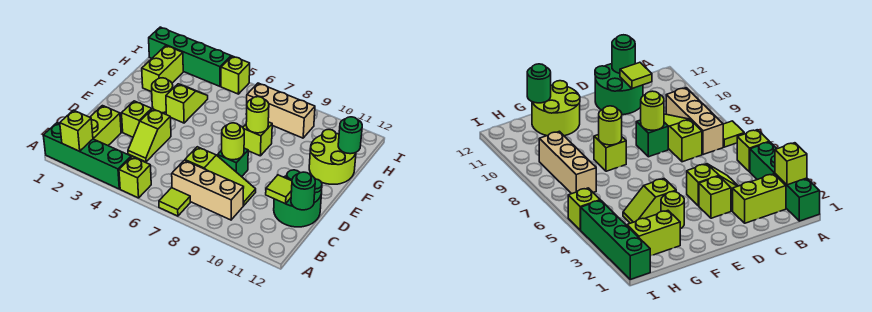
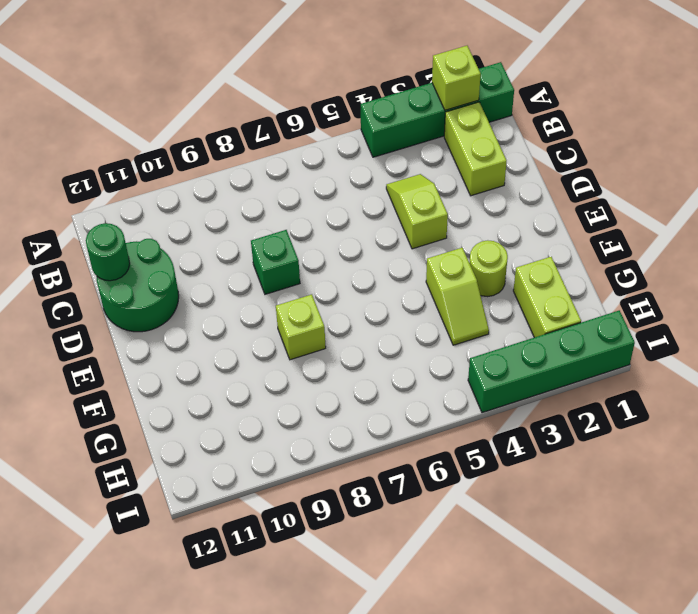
none -> lime brick A5 level 1
none -> lime tile A7 level 1
none -> tan brick B7:B9 level 1

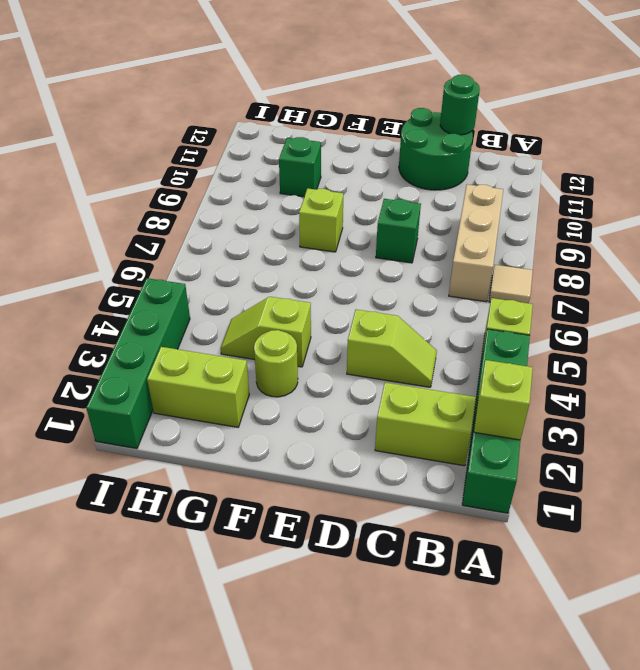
tan tile A7 level 1 -> lime tile A7 level 1
green brick G10 level 1 -> none
none -> lime slope C7:C9 level 1 top 7
none -> lime brick D3 level 1
none -> lime round brick F11:G12 level 1

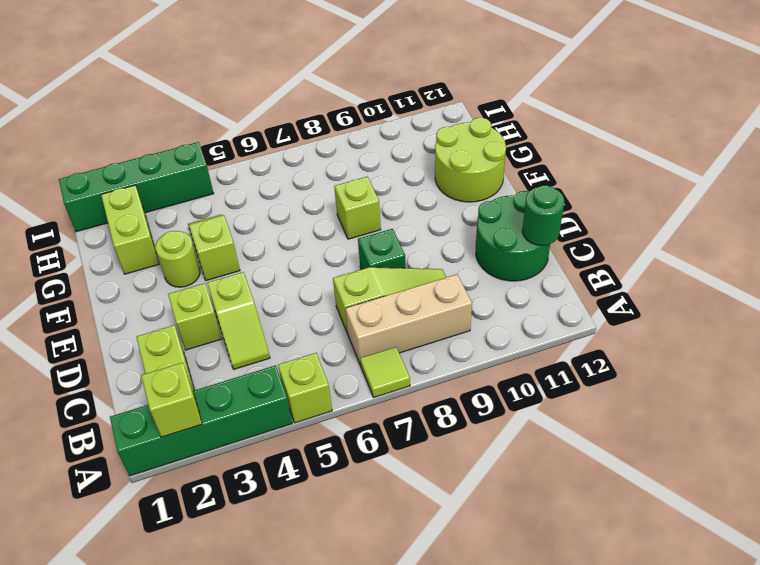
none -> tan brick H7:H9 level 1
none -> lime brick I5 level 1
none -> lime tile C11 level 2

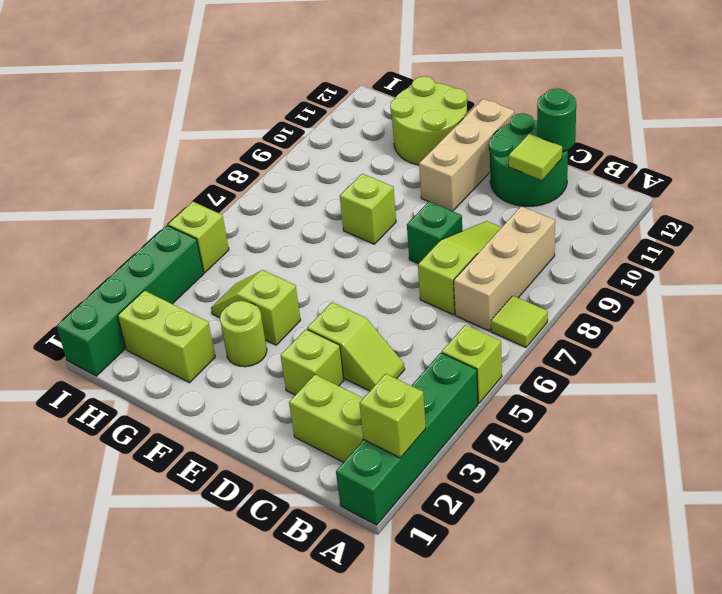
tan brick E10:E12 level 1 -> tan brick H7:H9 level 1
none -> lime round brick D8 level 2
none -> lime round brick F8 level 2
none -> green round brick G12 level 2

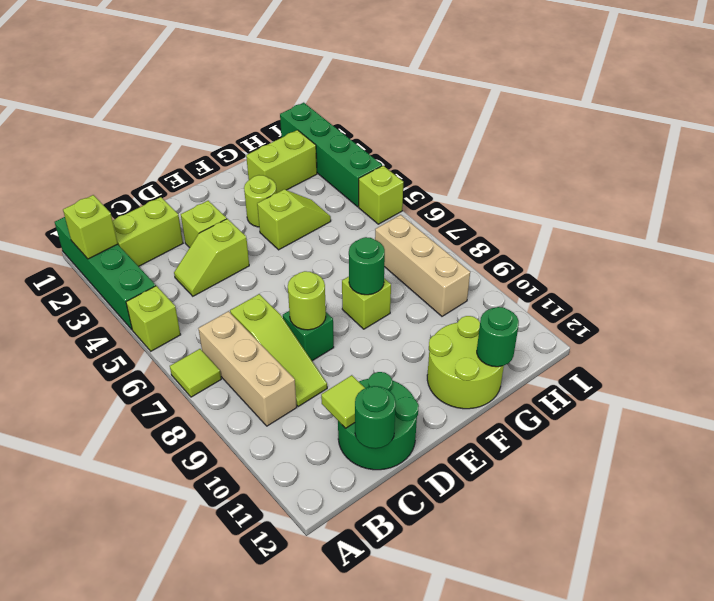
green round brick F8 level 2 -> lime round brick F8 level 2

